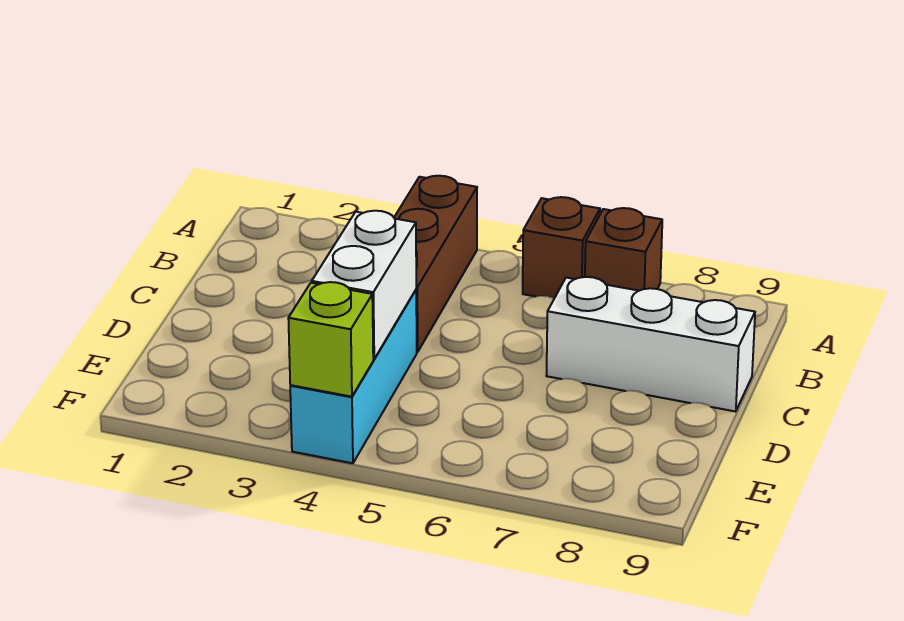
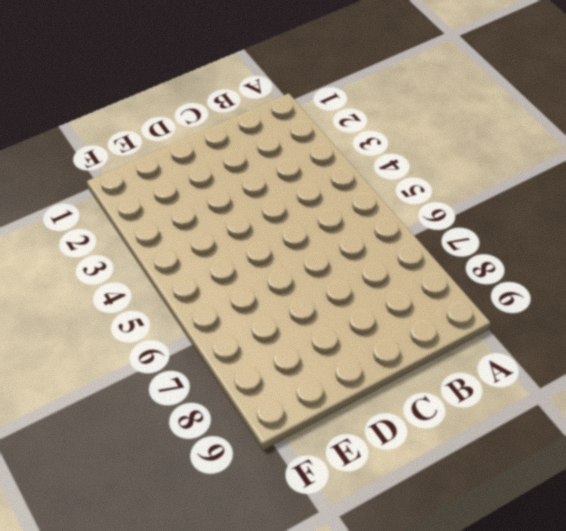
none -> brown brick A4:C4 level 1
none -> brown brick A6 level 1

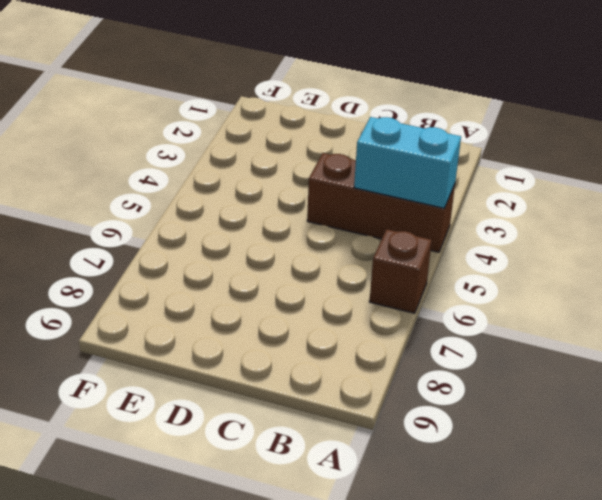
cyan brick A4:B4 level 2 -> none
none -> brown brick A7 level 1
none -> white brick C7:C9 level 1

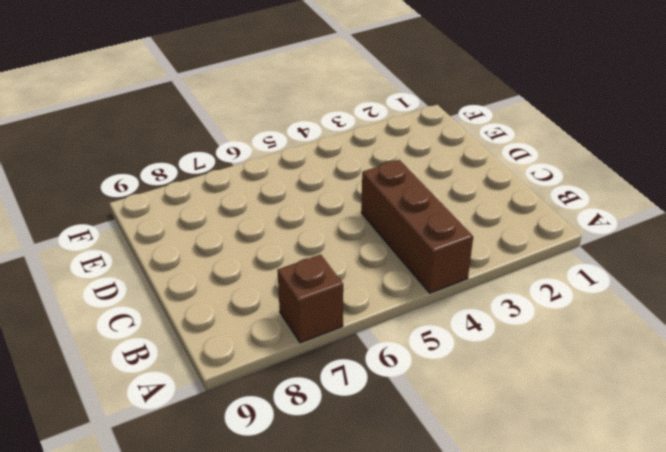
none -> brown brick A6 level 1
none -> white brick C7:C9 level 1

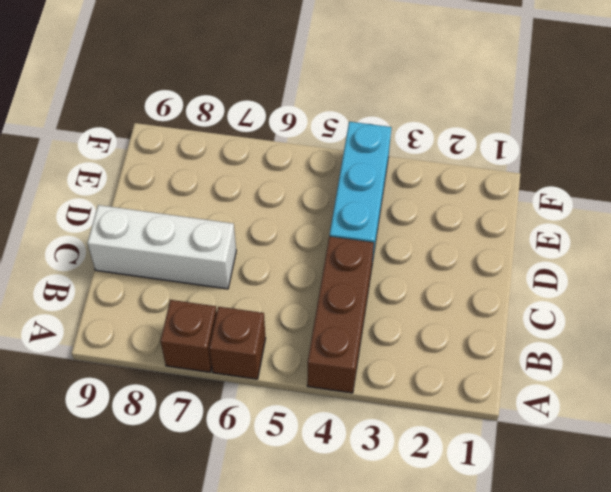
none -> white brick D4:E4 level 2
none -> lime brick F4 level 2

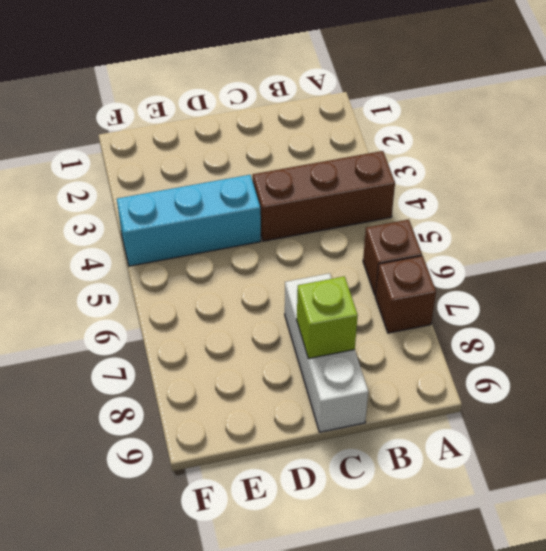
lime brick C8 level 2 -> lime brick F4 level 2
none -> white brick D4:E4 level 2

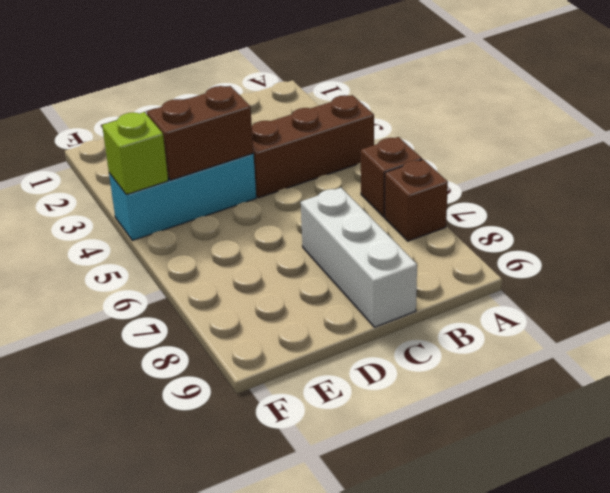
brown brick D4:E4 level 2 -> white brick D4:E4 level 2

